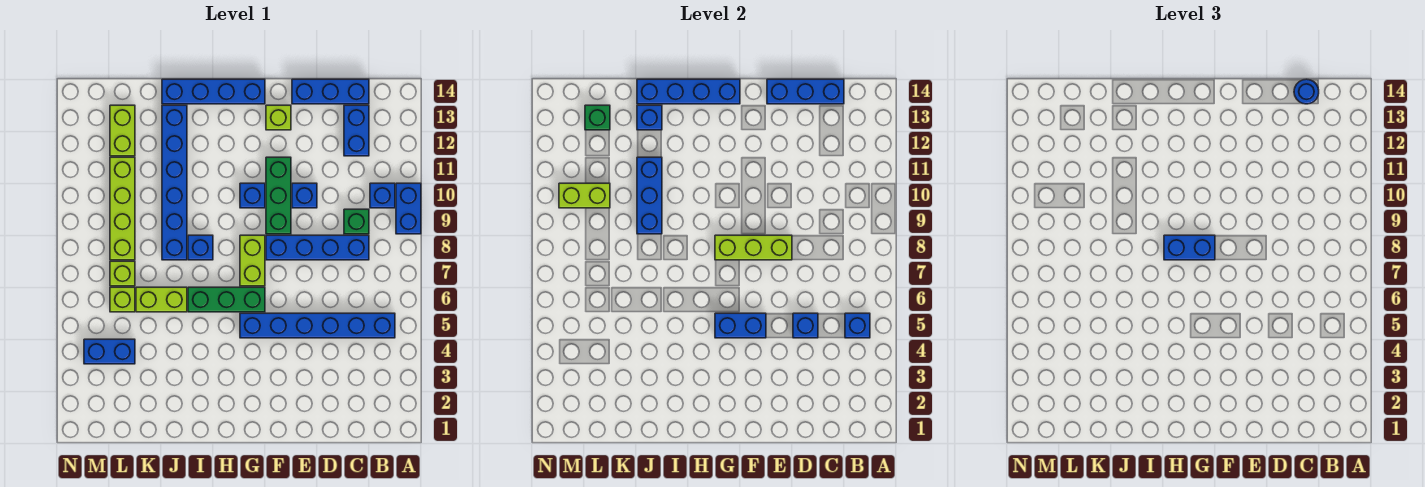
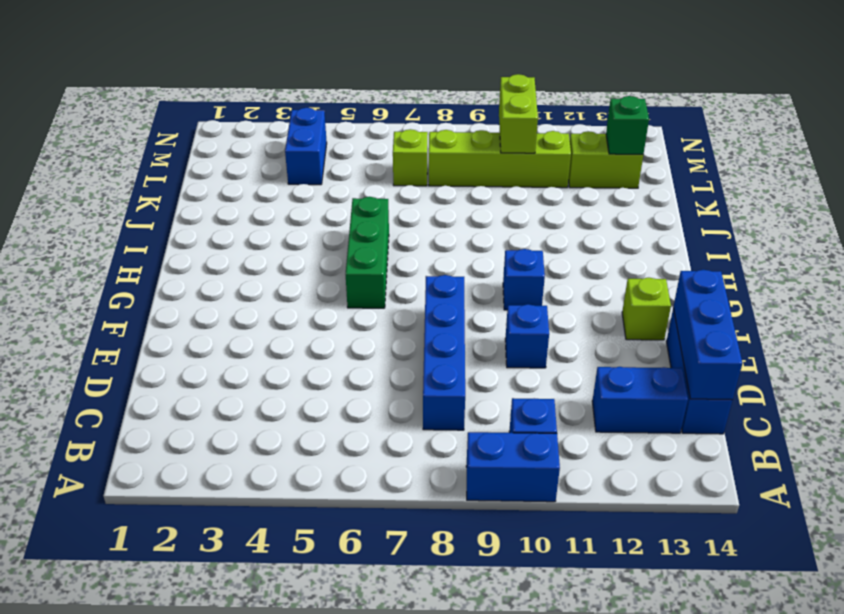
none -> blue brick B5:G5 level 1
none -> green brick C9 level 1
none -> green brick F9:F11 level 1
none -> lime brick G7:G8 level 1

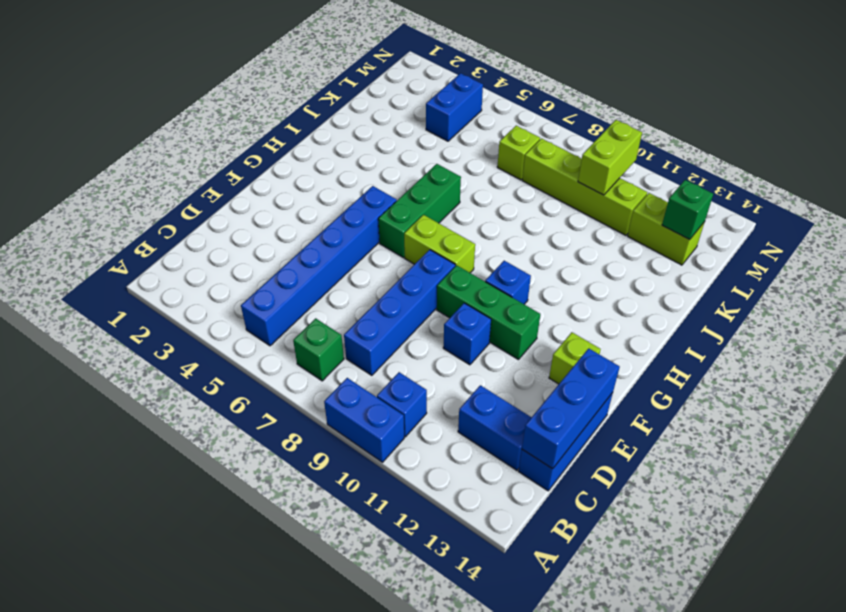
green brick B7 level 1 -> green brick C9 level 1
none -> blue brick G14:J14 level 1
none -> blue brick I8 level 1
none -> lime brick J6:K6 level 1
none -> blue brick J8:J13 level 1

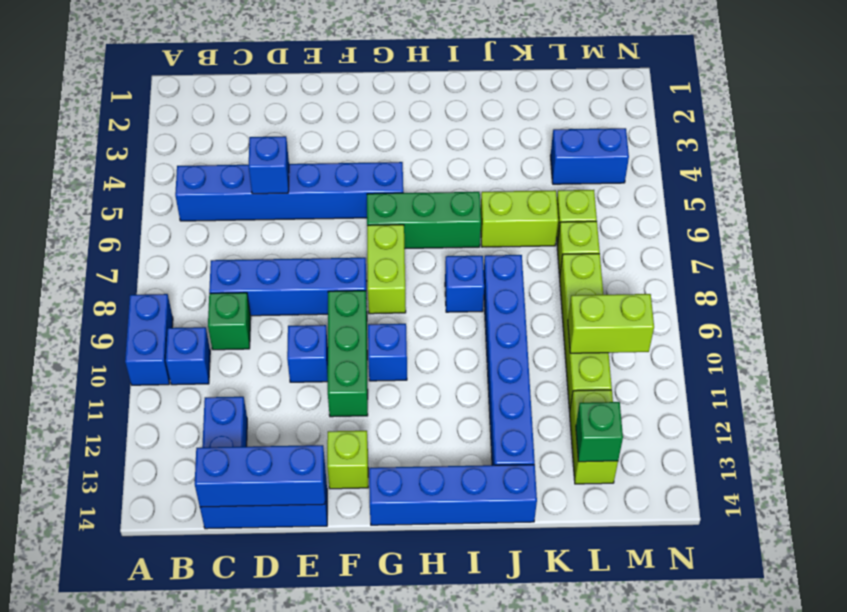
none -> blue brick B5 level 2
none -> lime brick E8:G8 level 2
none -> blue brick F5:G5 level 2
none -> blue brick G14:J14 level 2

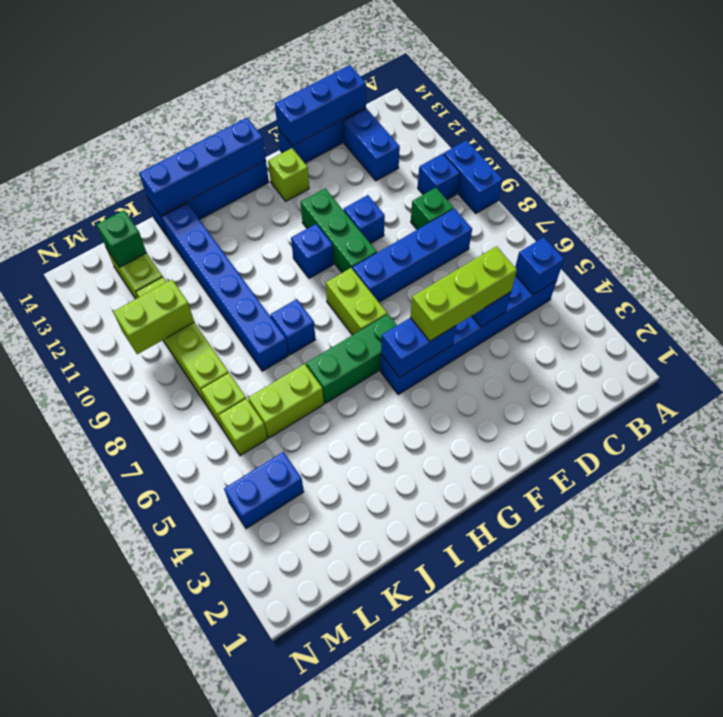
lime brick D5:F5 level 3 -> lime brick E8:G8 level 2
none -> blue brick J9:J11 level 2
none -> blue brick J13 level 2
none -> blue round brick C14 level 3
none -> blue brick G8:H8 level 3

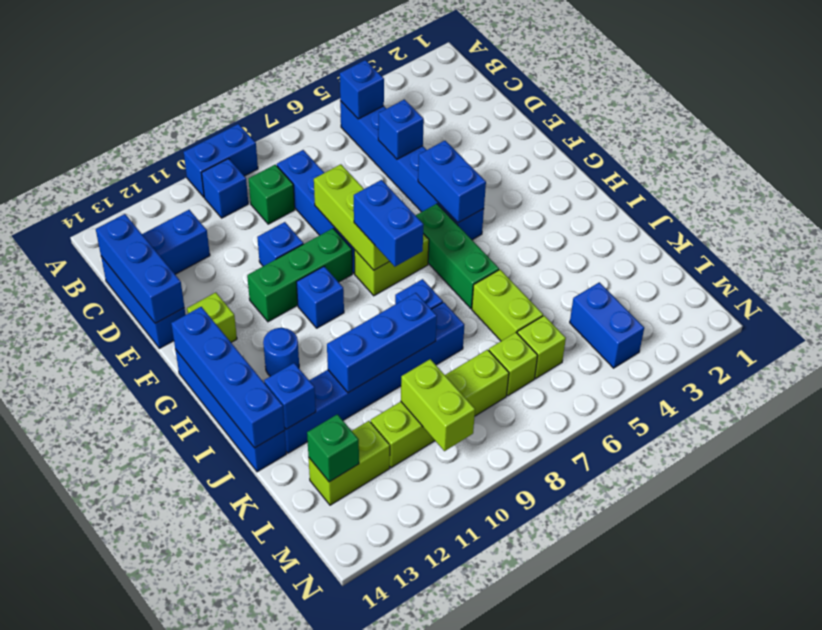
blue round brick H12 level 1 -> blue round brick C14 level 3

